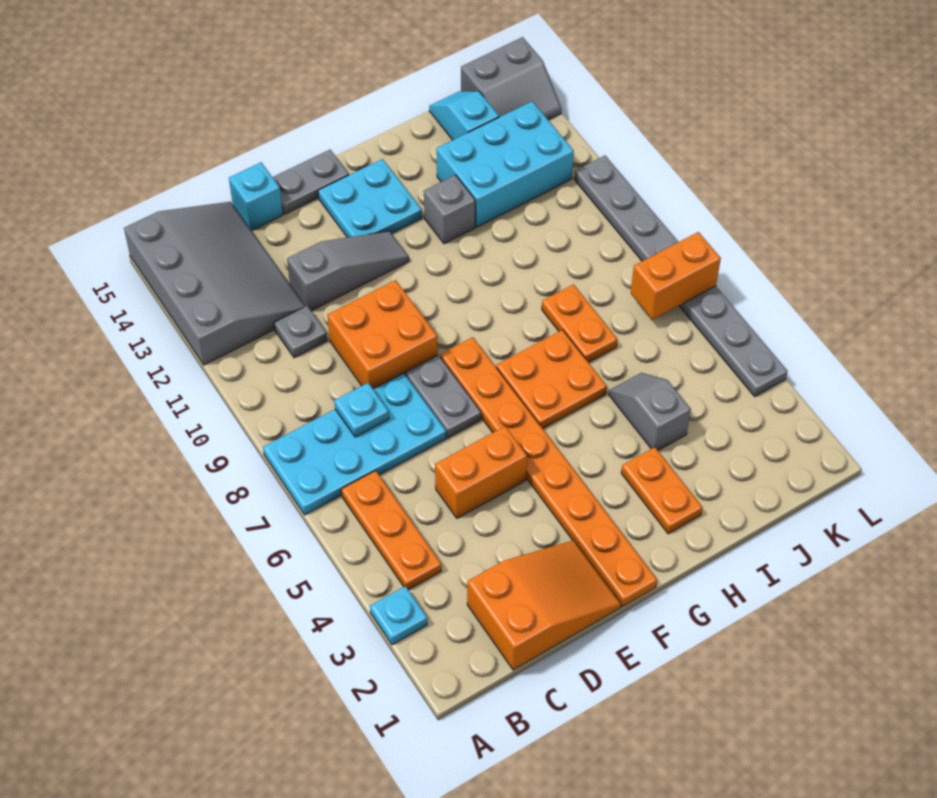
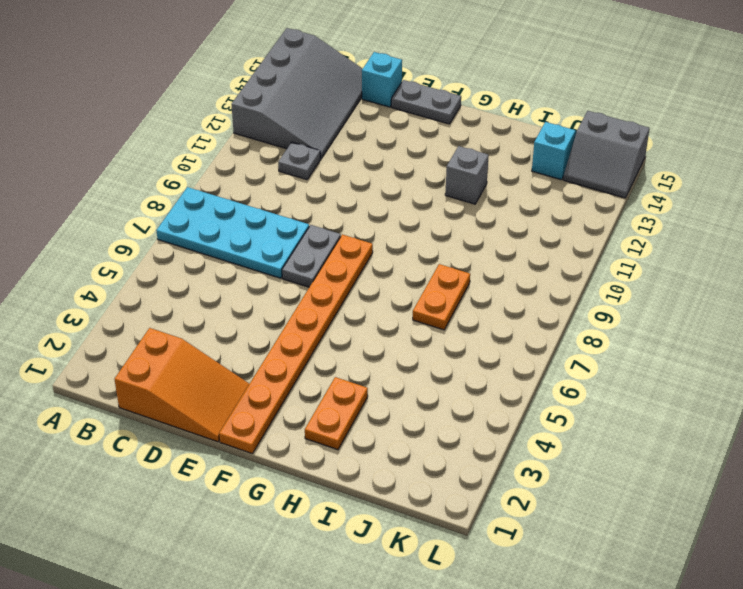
none -> cyan plate A3 level 1
none -> orange plate B4:B6 level 1
none -> orange brick D5:E5 level 1

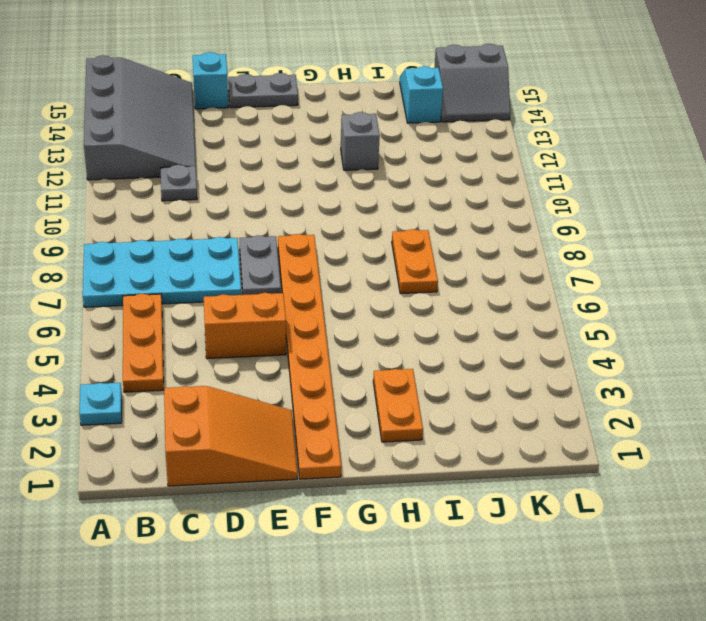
none -> orange brick D9:E10 level 1
none -> grey slope D12:F12 level 1 top D
none -> cyan plate F13:G14 level 1

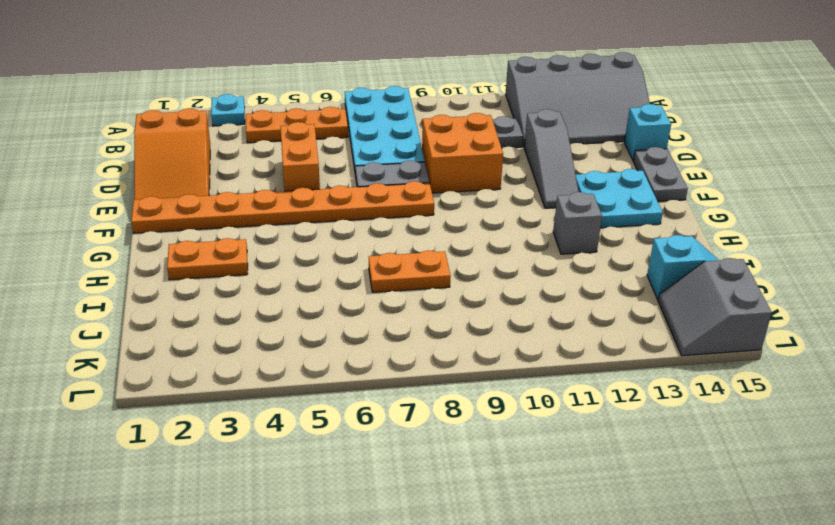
none -> orange plate G6:H7 level 1
none -> grey slope I4:I5 level 1 top 4
none -> cyan brick I12:K13 level 1

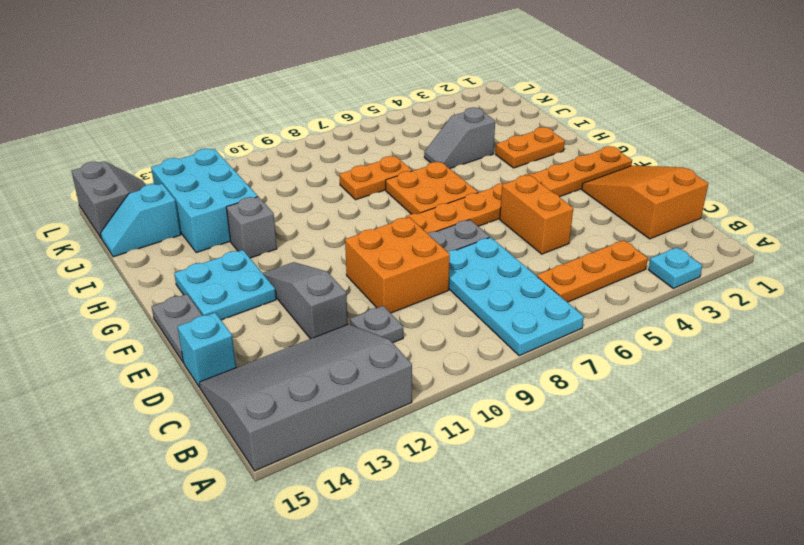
none -> grey plate L4:L11 level 1
none -> cyan plate C8 level 2
none -> orange brick K7:L7 level 2

